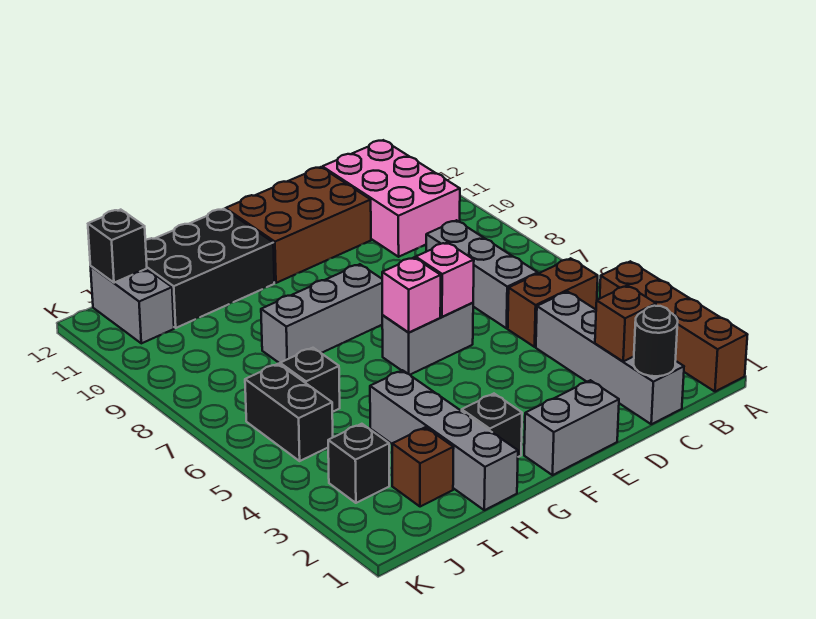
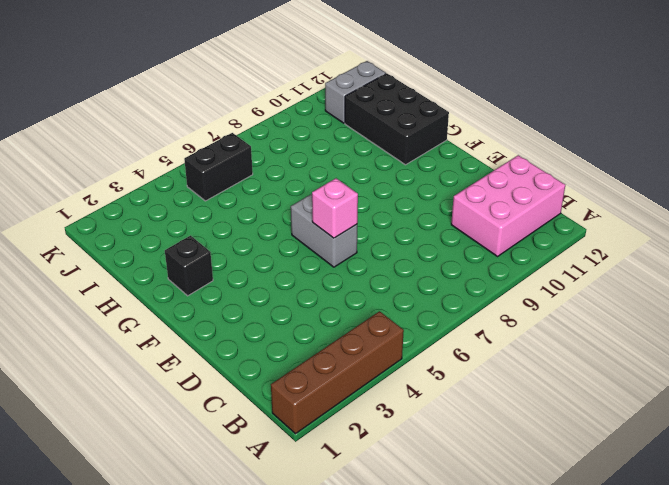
none -> brown brick B5:C5 level 1
none -> grey brick C1:C4 level 1
none -> grey brick C6:C8 level 1

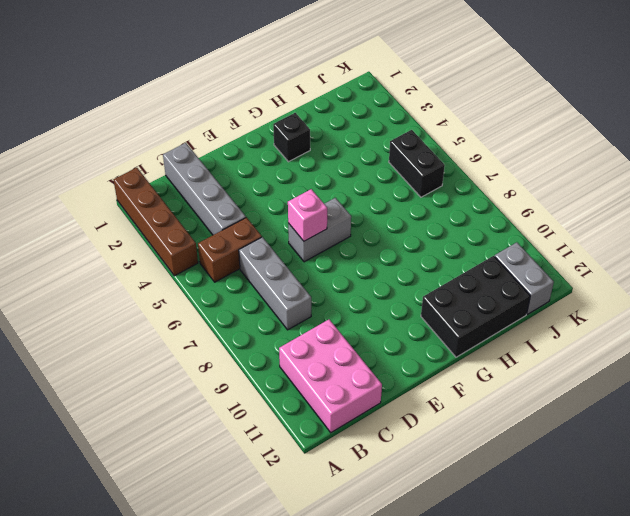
none -> brown brick D11:F12 level 1
none -> grey brick E1:F1 level 1
none -> grey brick F8:H8 level 1

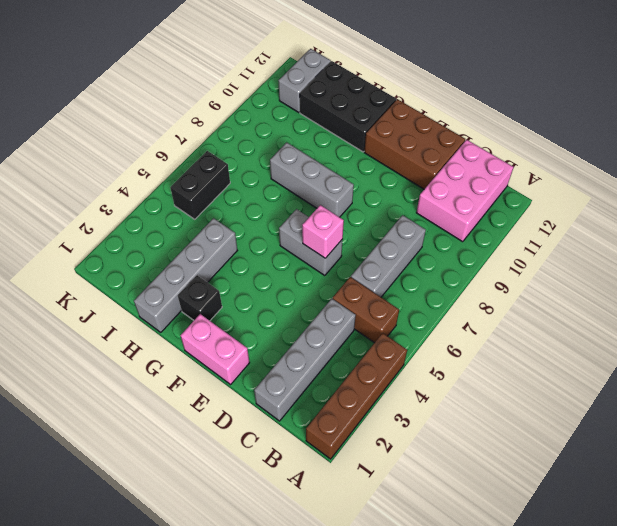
pink brick E1:F1 level 1 -> grey brick E1:F1 level 1
none -> brown brick I2 level 1
none -> black brick I6 level 1
none -> black brick J3 level 1

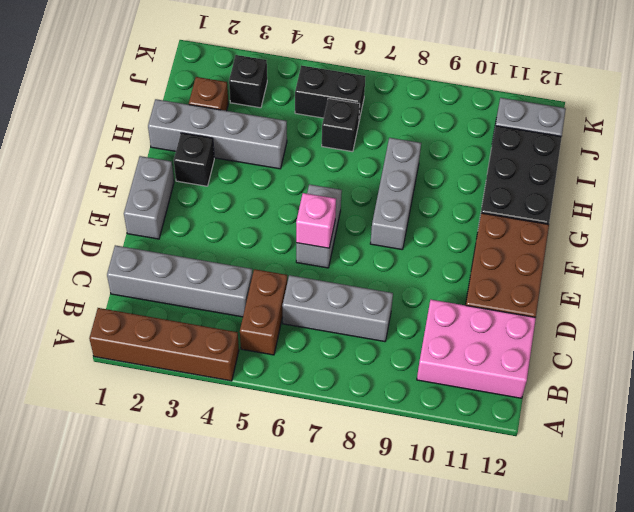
none -> black round brick C1 level 2
none -> brown brick C2 level 2
none -> pink brick F6 level 2

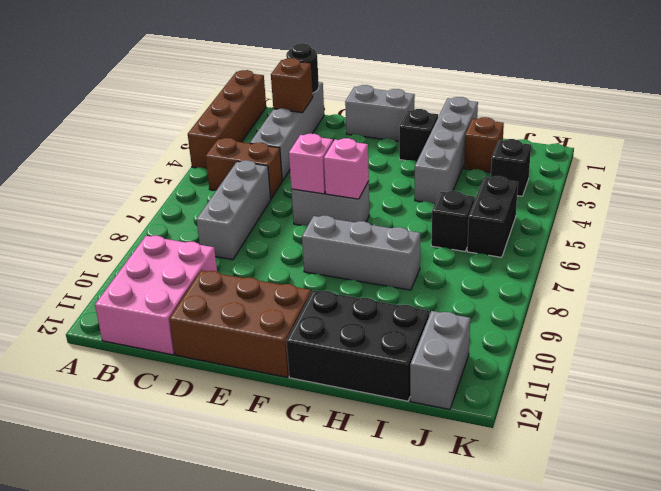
none -> black brick J12 level 2

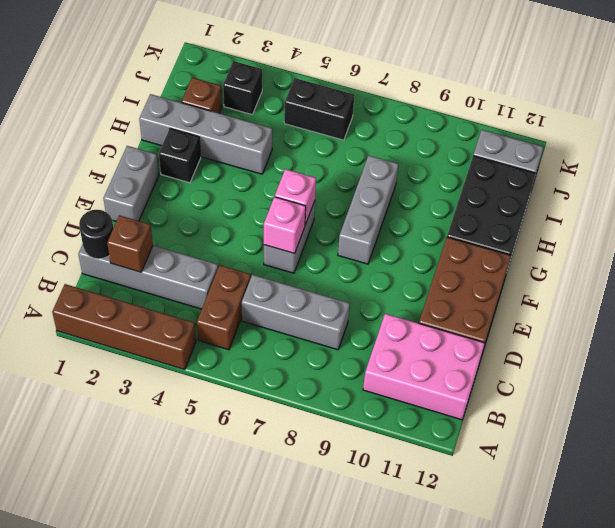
none -> black brick I6 level 1
none -> black brick J12 level 2

